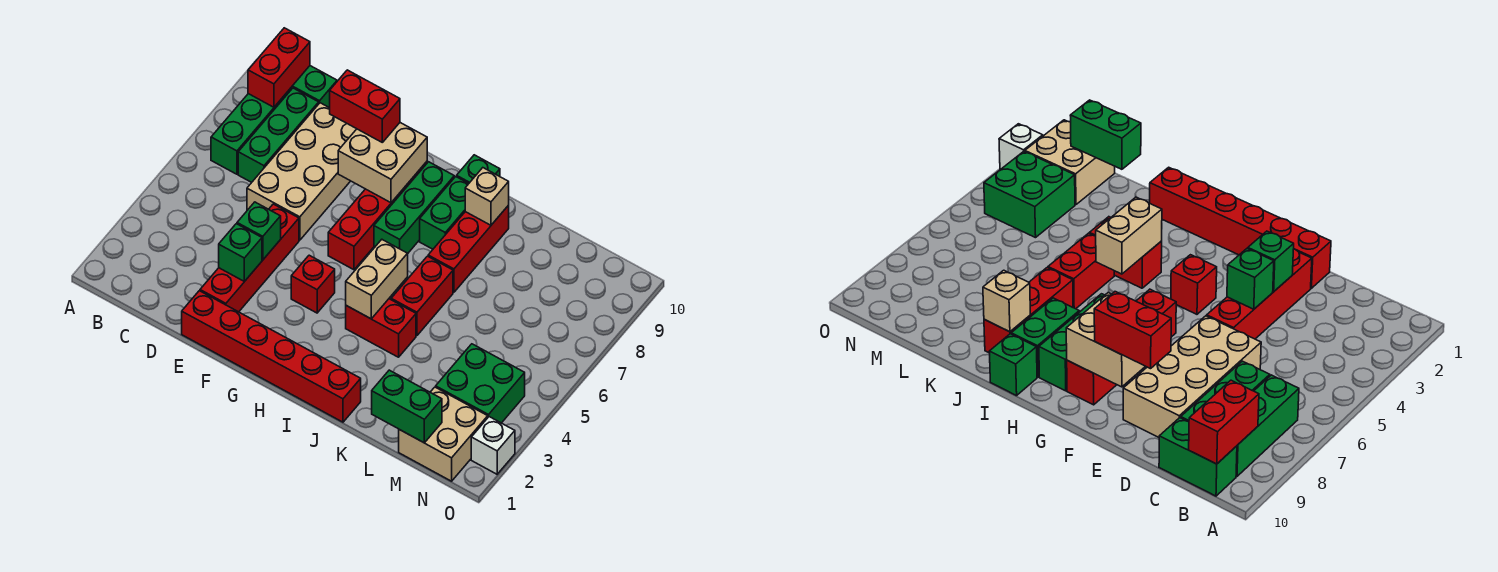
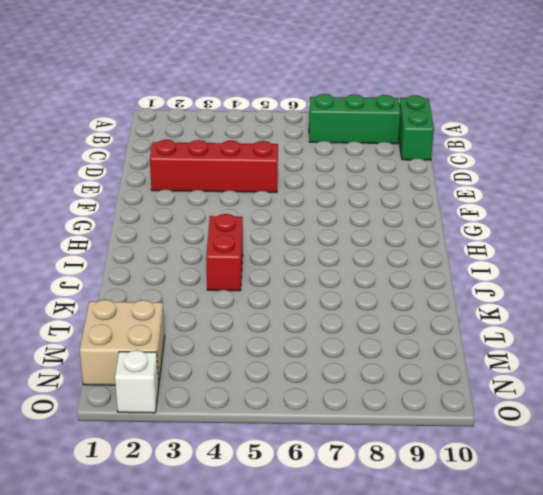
none -> green brick C7:C9 level 1
none -> tan brick D6:E9 level 1
none -> red brick E1:J1 level 1

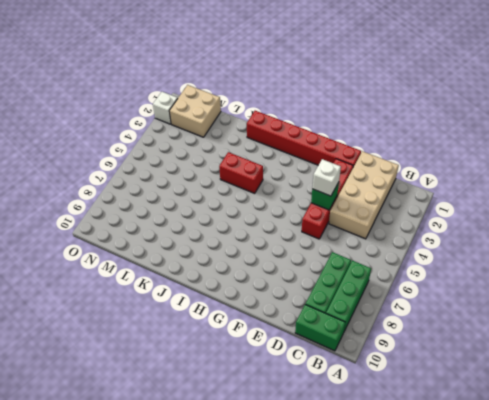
tan brick C1:D4 level 1 -> tan brick D6:E9 level 1
white brick E4 level 3 -> none
none -> red brick G4 level 1
none -> red brick G6:G9 level 1
none -> green brick H7:H9 level 1

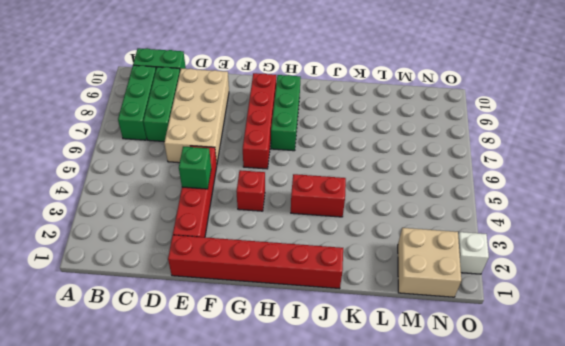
none -> green brick I8:I9 level 1
none -> green brick I10 level 1
none -> red brick J5:J6 level 1

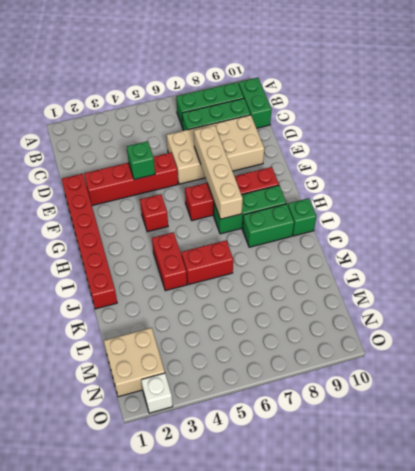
tan brick E7:H7 level 2 -> none
none -> red brick J7:J9 level 1
none -> green brick M3:N4 level 1
none -> red brick B9:B10 level 2

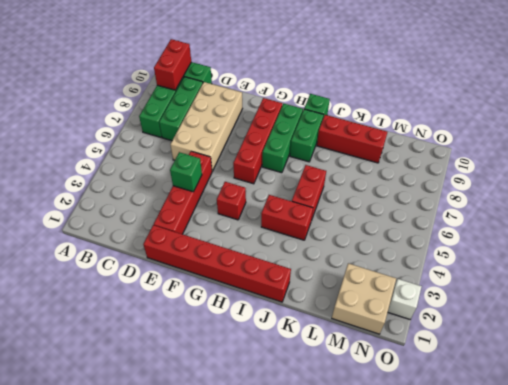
red brick J9:L9 level 1 -> red brick J7:J9 level 1
none -> green brick M3:N4 level 1
none -> green brick E3 level 2
none -> tan brick F8:G9 level 2

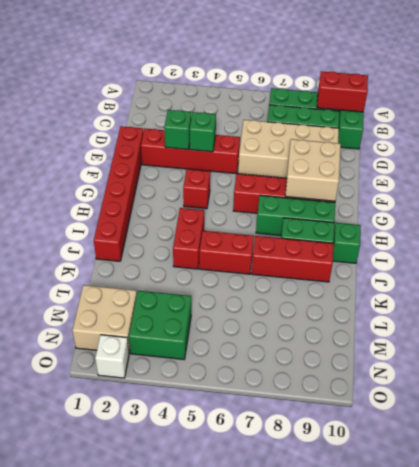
none -> tan brick I4:I5 level 2
none -> tan brick J9 level 2
none -> green brick L1:M1 level 2

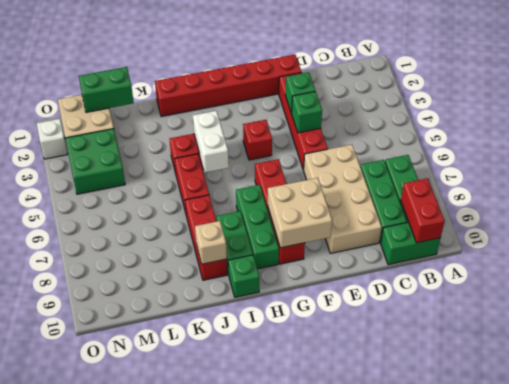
white brick I4:I5 level 2 -> tan brick I4:I5 level 2
none -> red brick E9:F9 level 3

